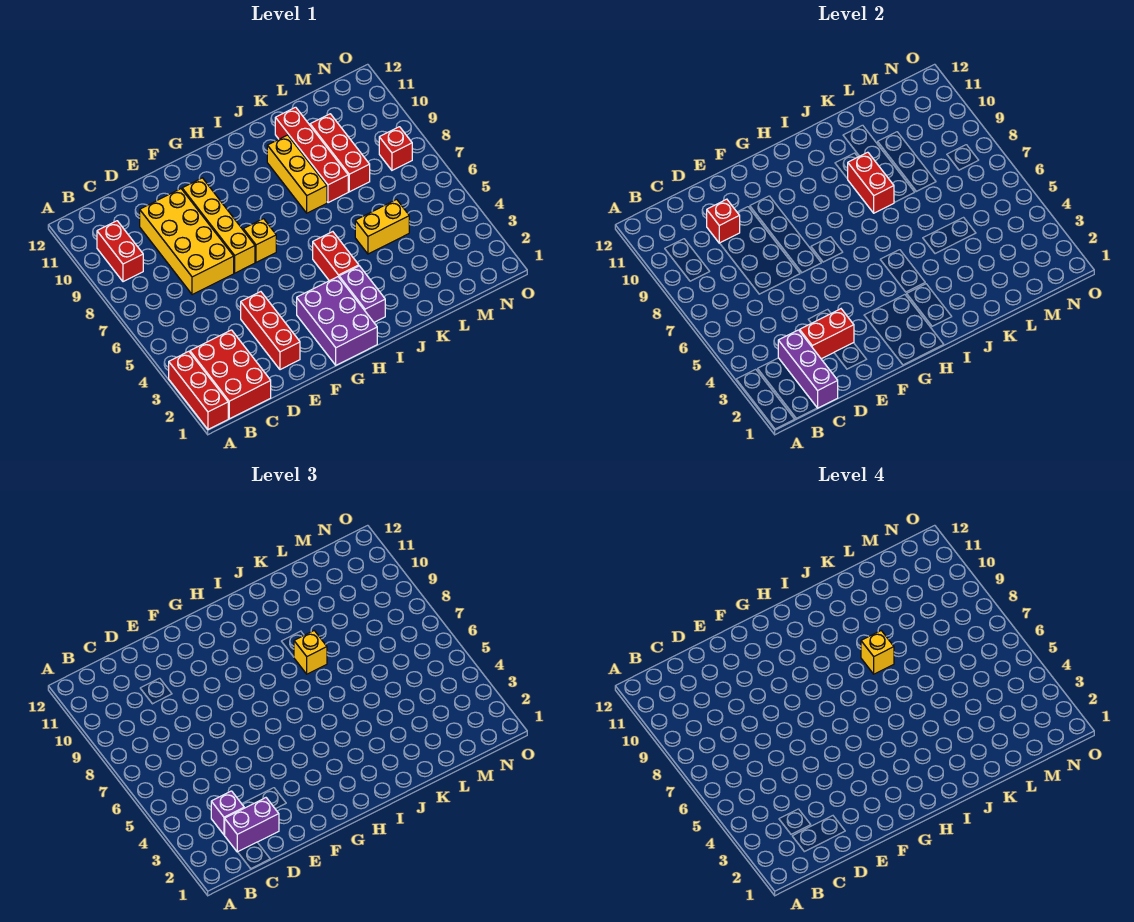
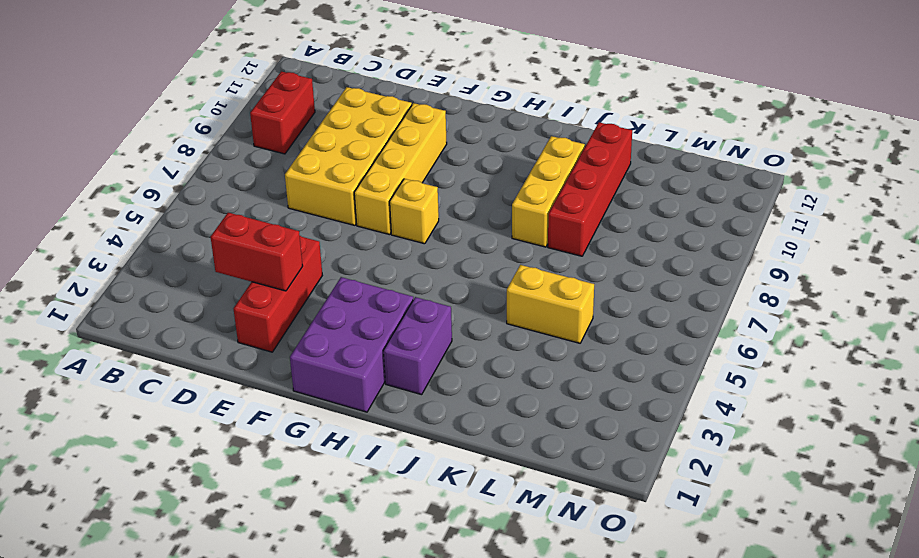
none -> red brick A1:A3 level 1
none -> red brick B1:C3 level 1
none -> red brick I4:I5 level 1

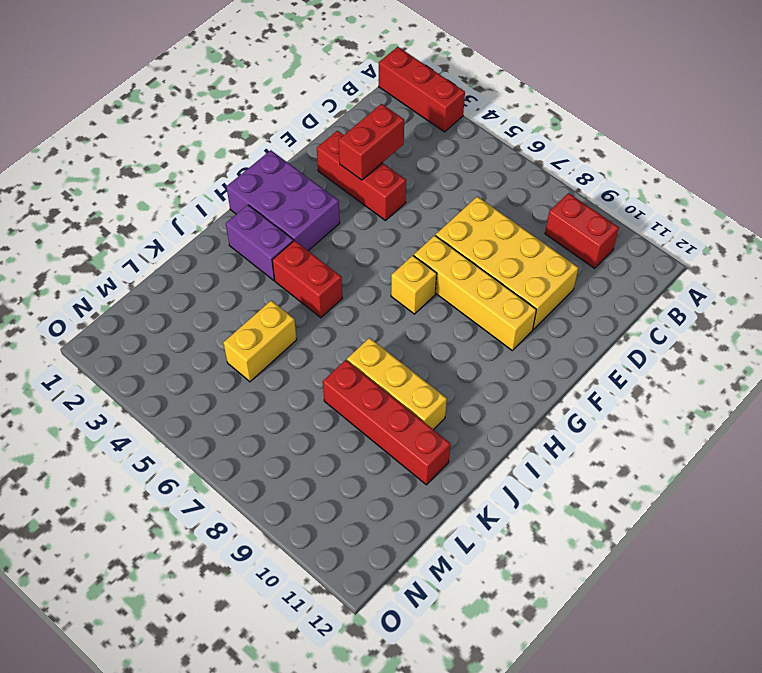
none -> red brick B1:C3 level 1
none -> red brick L8:L10 level 1
none -> red brick N8 level 1

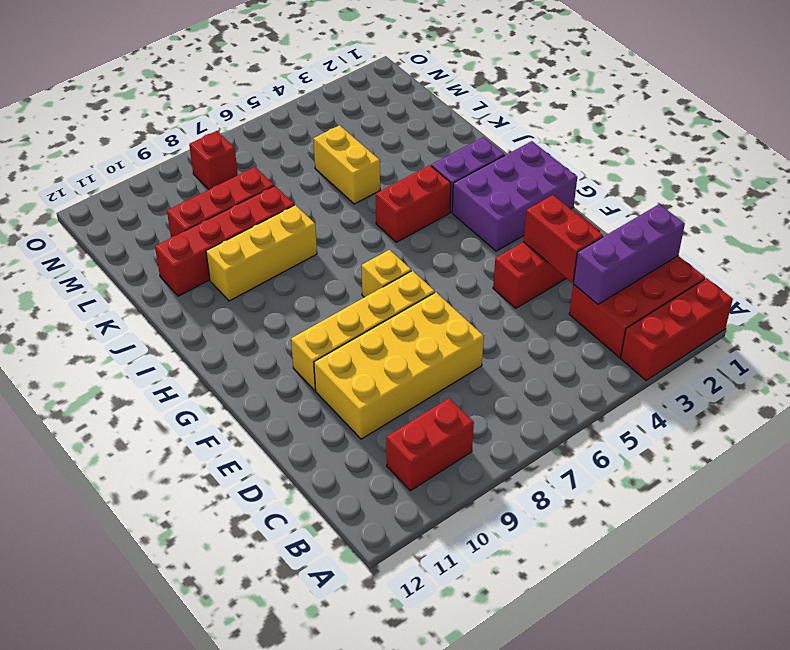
none -> red brick D10 level 2
none -> red brick J8:J9 level 2
none -> purple brick C2:D2 level 3

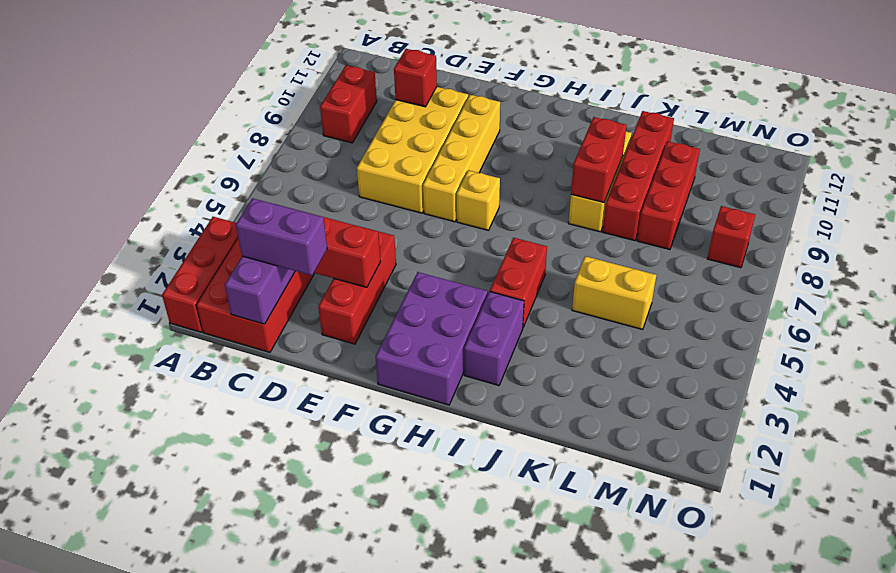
none -> purple brick C3 level 3
none -> yellow brick J8 level 3
none -> yellow brick J8 level 4

